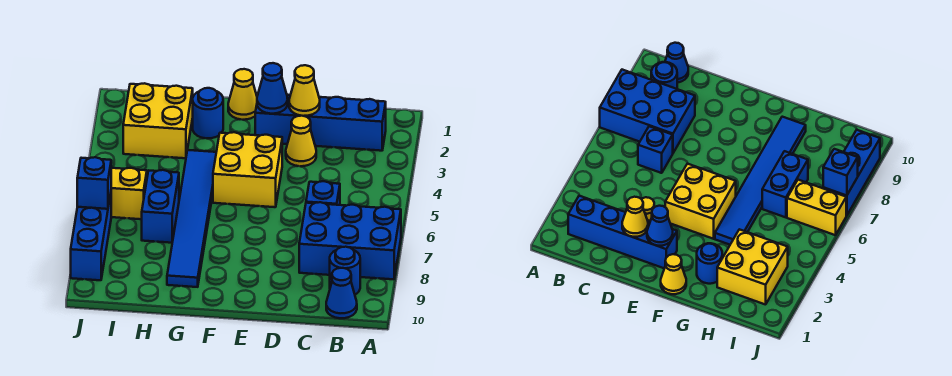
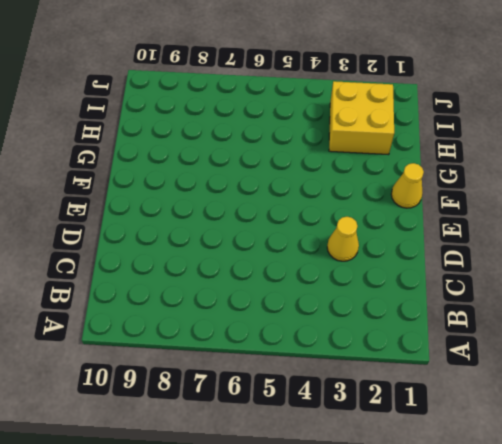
none -> blue brick A7:C8 level 1
none -> blue brick B2:E2 level 1
none -> blue round brick B9 level 1

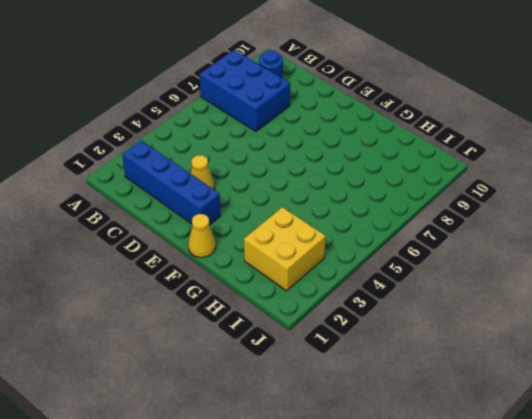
none -> blue cone B10 level 1
none -> blue brick C6 level 1
none -> yellow brick E4:F5 level 1

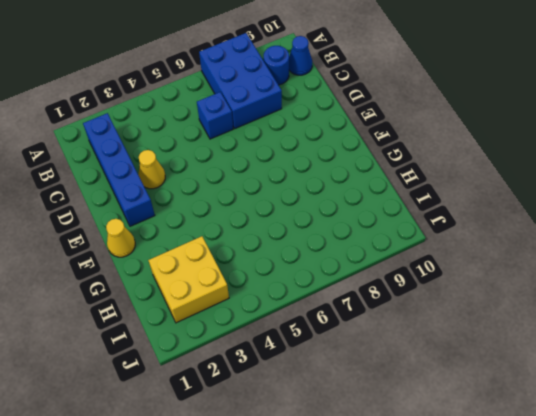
none -> yellow brick E4:F5 level 1
none -> blue round brick G2 level 1
none -> blue tile G4:G9 level 1

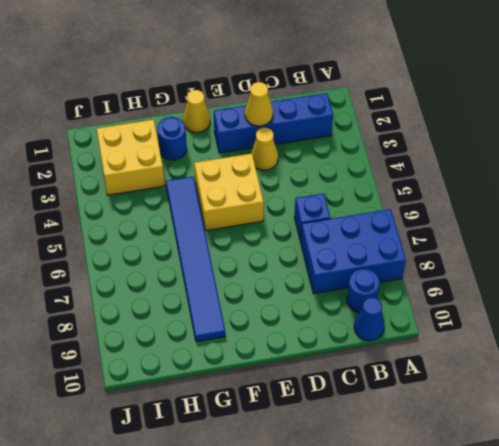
none -> blue brick H6:H7 level 1
none -> yellow brick I6:J6 level 1
none -> blue brick J7:J9 level 1

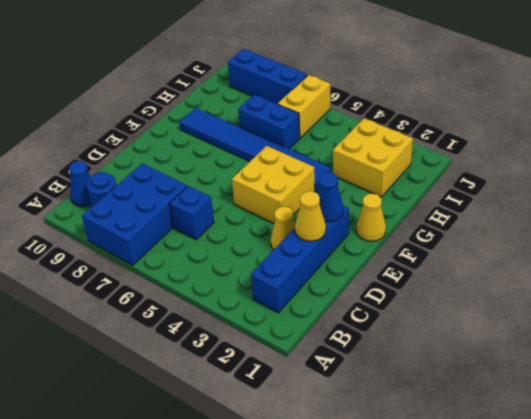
none -> blue round brick G2 level 1
none -> blue brick J7 level 2

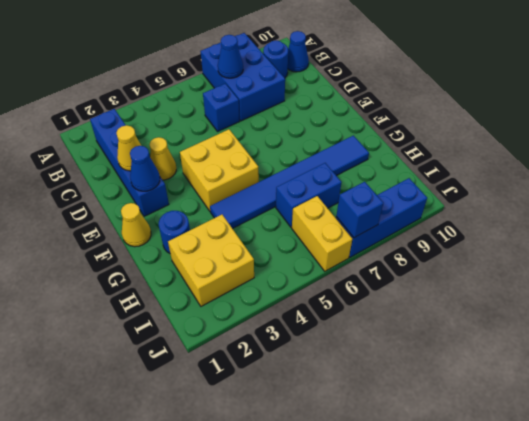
blue cone B7 level 2 -> none

